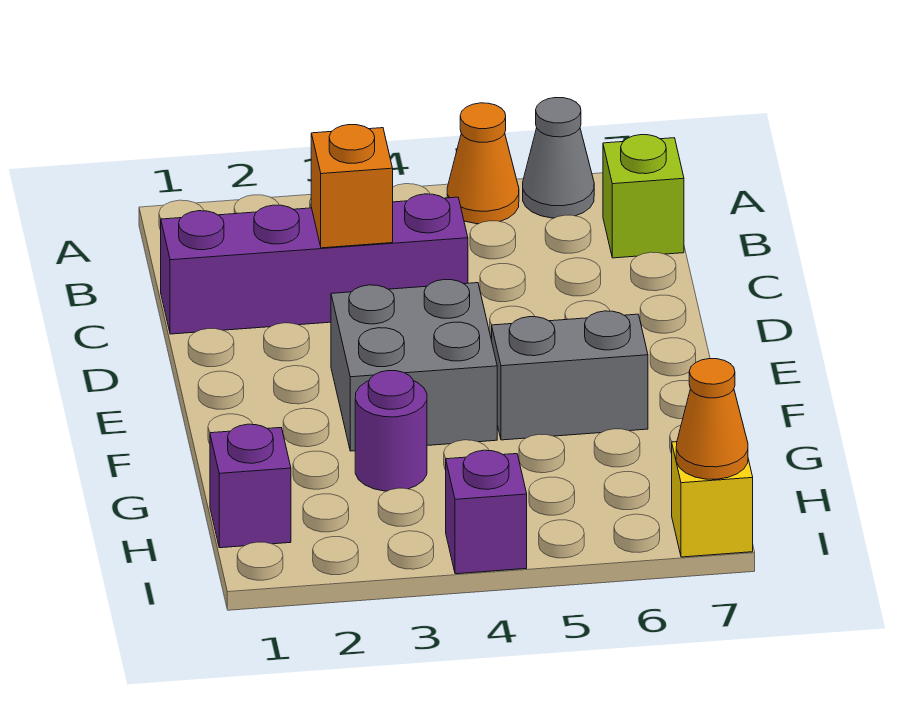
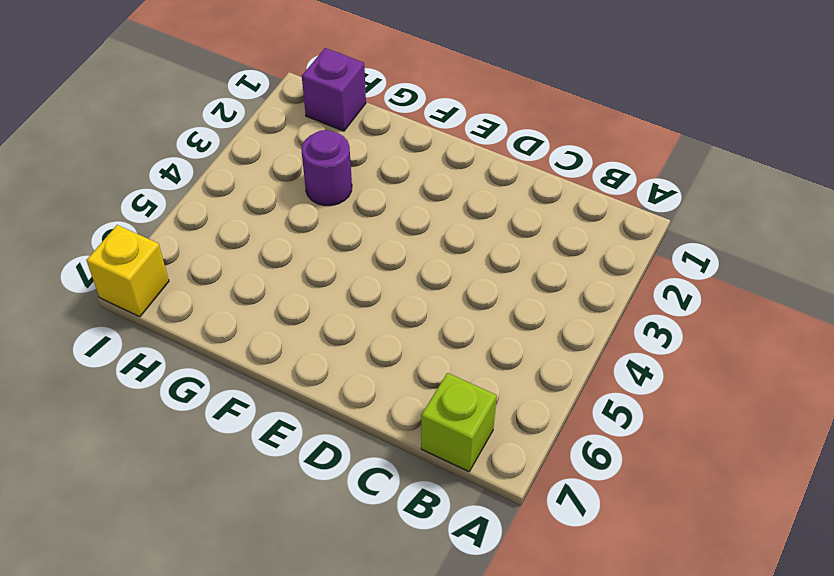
none -> orange cone A5 level 1
none -> grey cone A6 level 1
none -> purple brick C1:C4 level 1

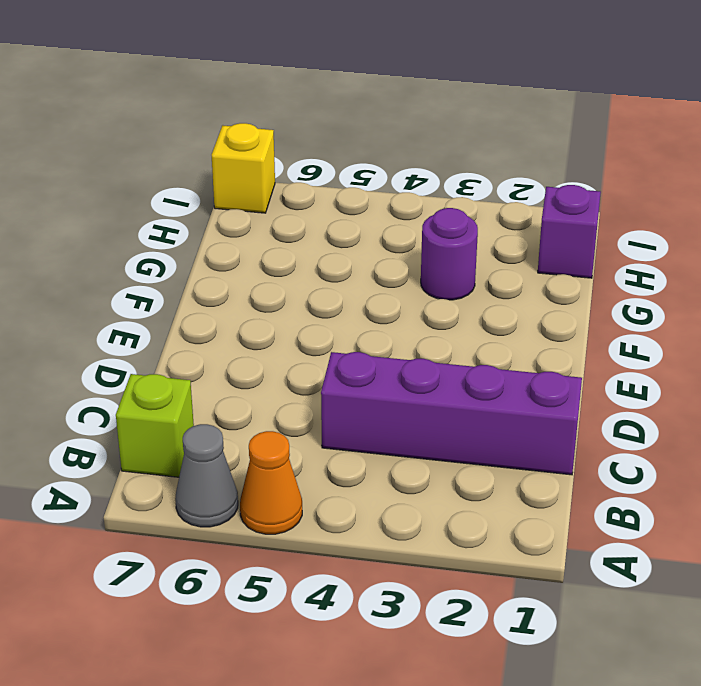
none -> grey brick E3:F4 level 1
none -> grey brick F5:F6 level 1
none -> purple brick I4 level 1

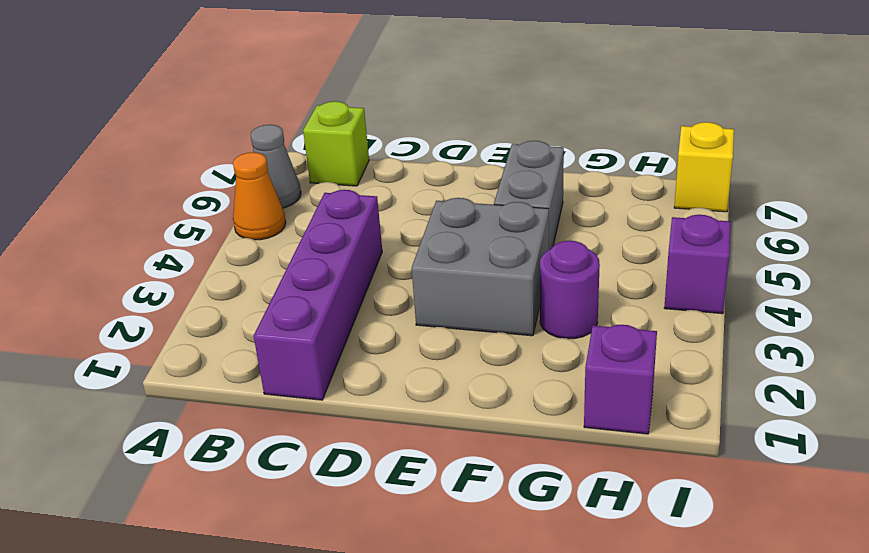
none -> orange brick C3 level 2
none -> orange cone I7 level 2

